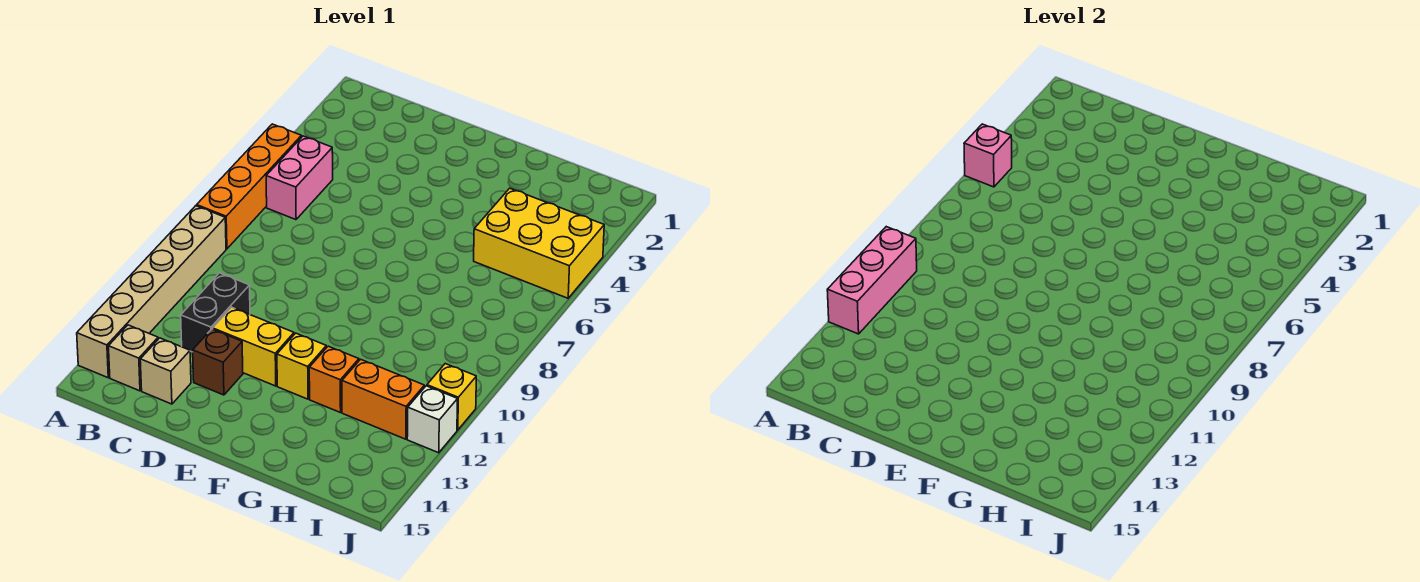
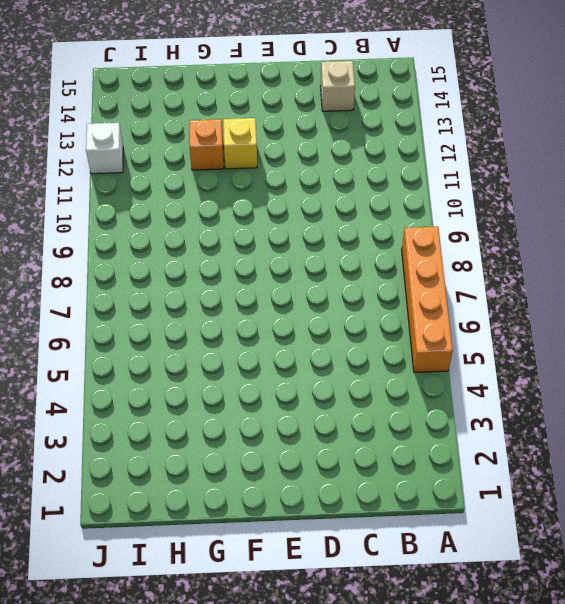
none -> tan brick A9:A14 level 1
none -> pink brick B5:B6 level 1
none -> tan brick B14 level 1

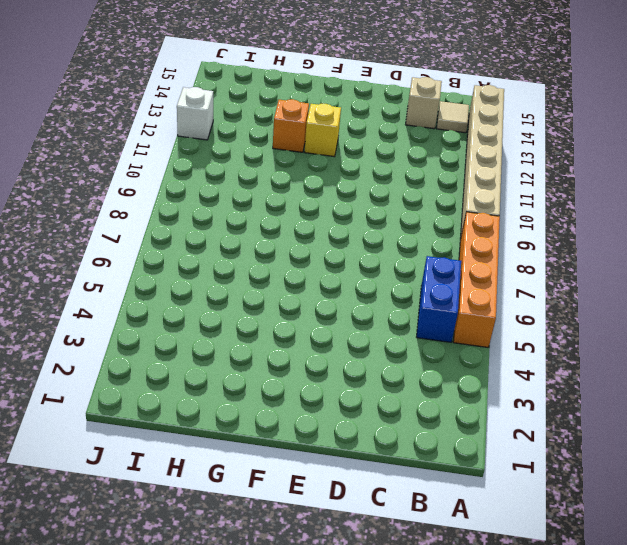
blue brick B5:B6 level 1 -> pink brick B5:B6 level 1
tan tile B14 level 1 -> tan brick B14 level 1
none -> black brick C11:C12 level 1
none -> yellow brick D12:E12 level 1
none -> brown brick D13 level 1

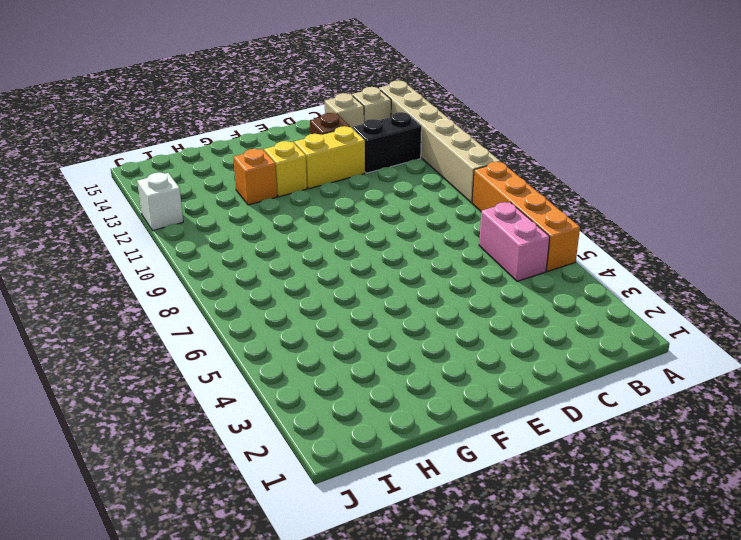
black brick B12:C12 level 1 -> black brick C11:C12 level 1
none -> yellow brick H4:J5 level 1
none -> orange brick H12:I12 level 1
none -> yellow brick J11 level 1

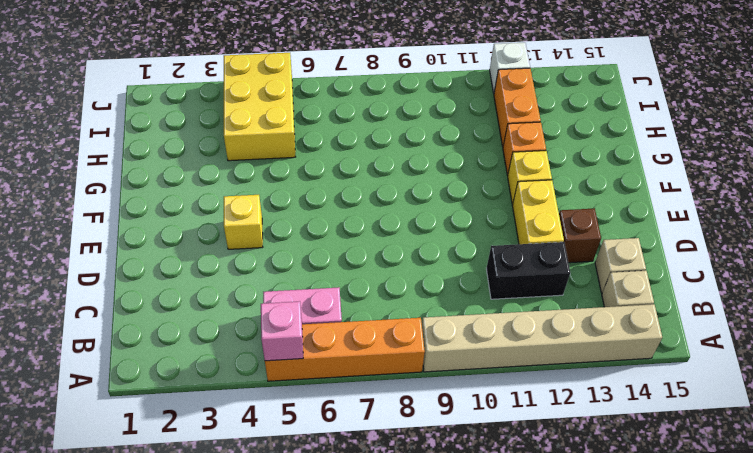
yellow brick E4 level 1 -> yellow brick J11 level 1
none -> pink brick A10:A12 level 2

